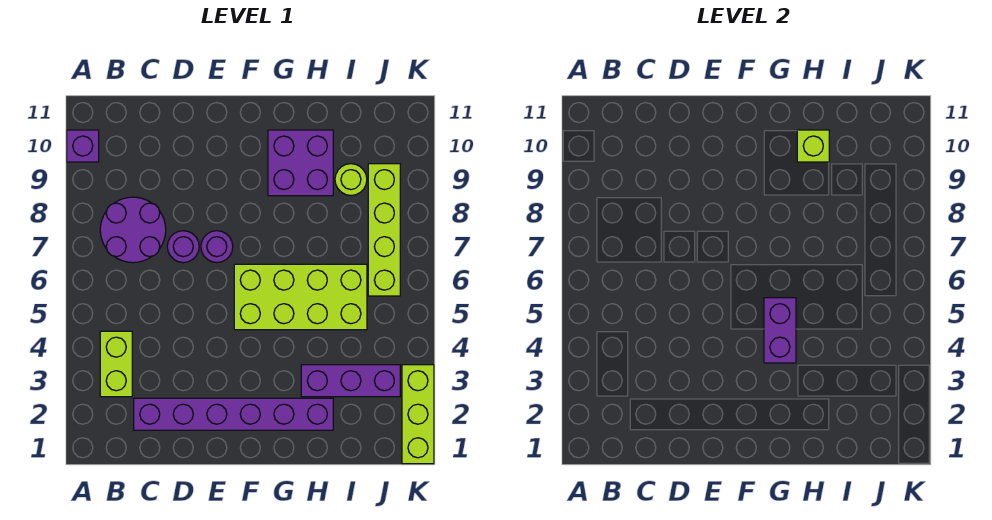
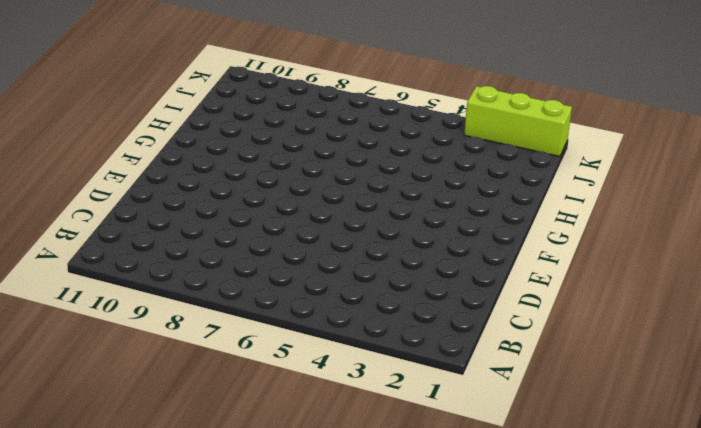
none -> purple brick A10 level 1
none -> lime brick B3:B4 level 1
none -> purple round brick B7:C8 level 1

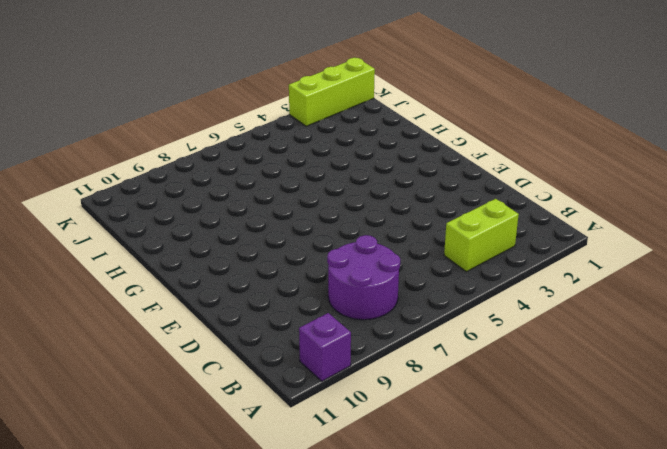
none -> purple brick C2:H2 level 1
none -> purple round brick D7 level 1
none -> purple round brick E7 level 1

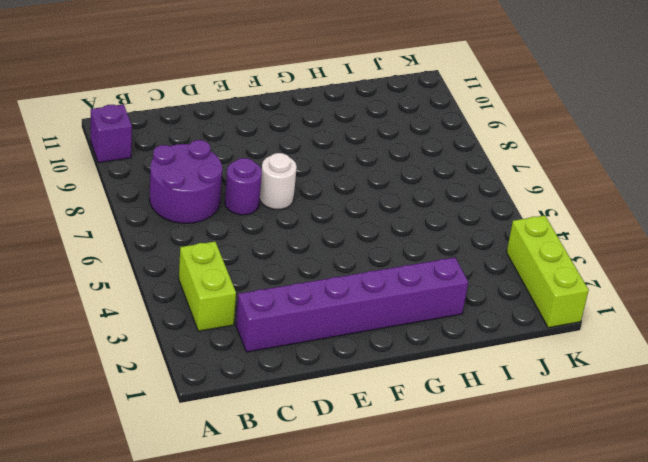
white round brick E7 level 1 -> purple round brick E7 level 1
none -> lime brick F5:I6 level 1
none -> purple brick G9:H10 level 1
none -> purple brick H3:J3 level 1

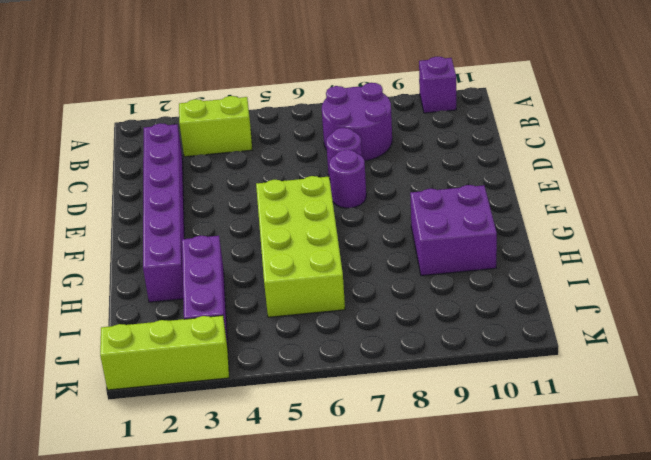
none -> lime round brick I9 level 1
none -> lime brick J6:J9 level 1
none -> purple brick G4:G5 level 2

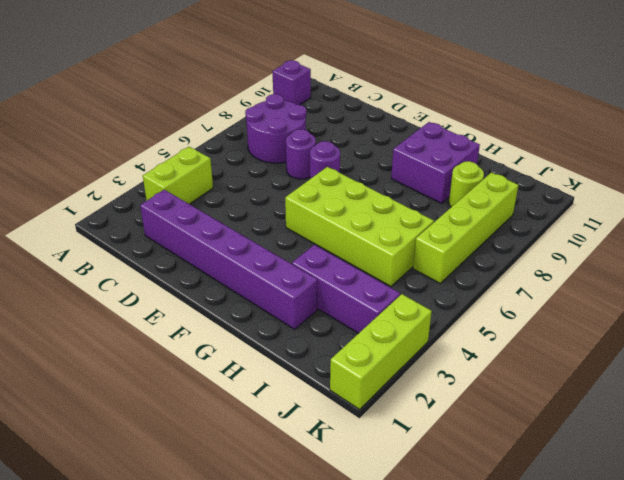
none -> purple brick G4:G5 level 2
none -> lime brick H10 level 2

